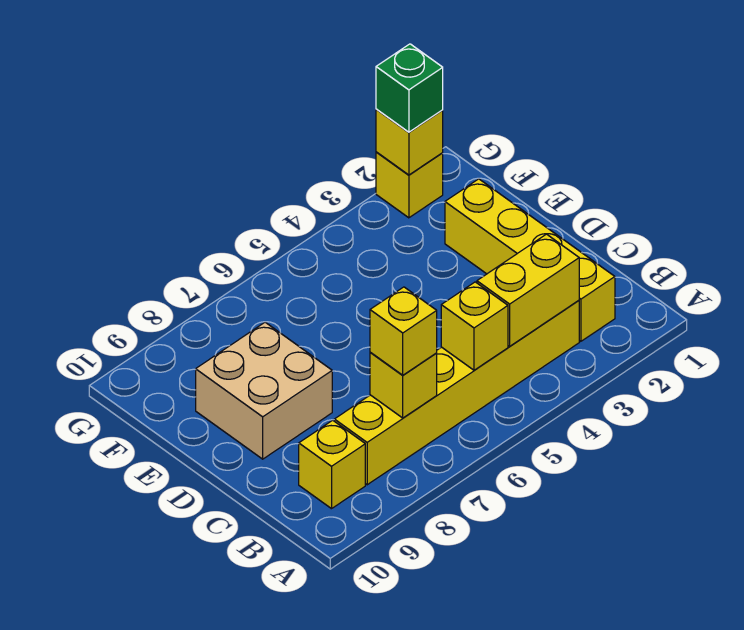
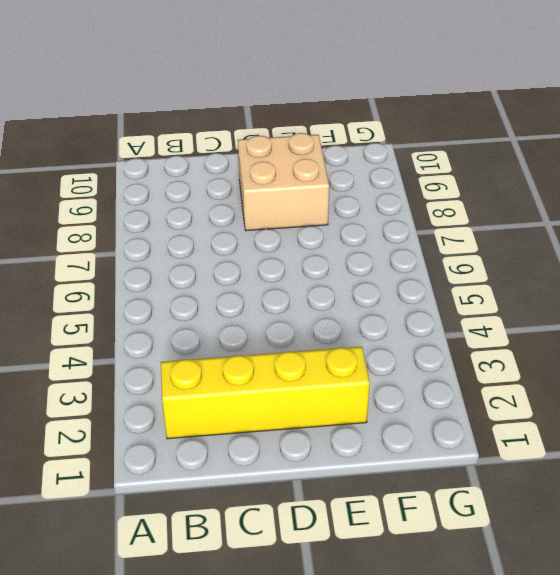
none -> yellow brick B3:B8 level 1
none -> yellow brick B9 level 1

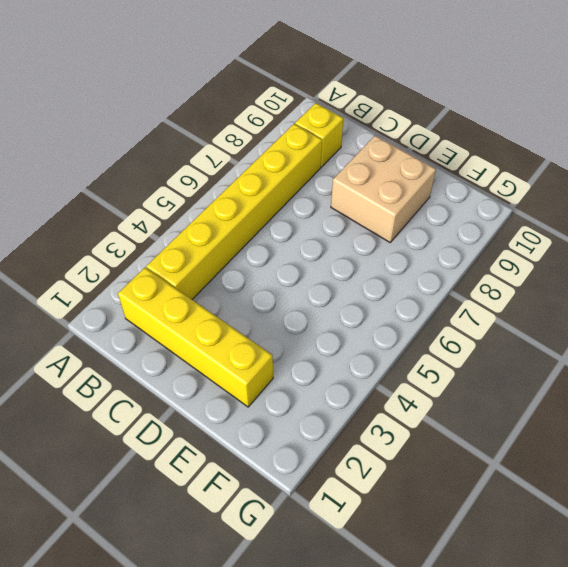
none -> yellow brick G2 level 1
none -> yellow brick B3:B4 level 2

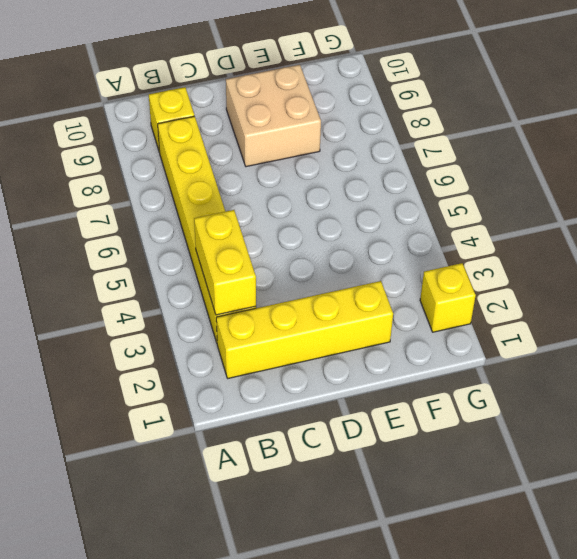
none -> yellow brick B5 level 2
none -> yellow brick B7 level 2

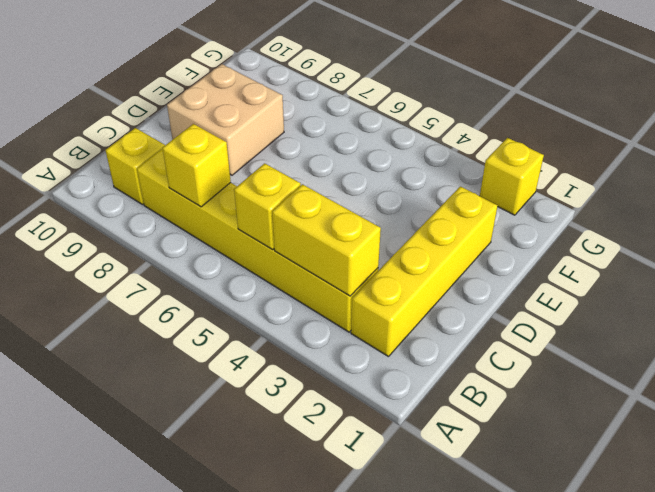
none -> yellow brick G2 level 2
none -> yellow brick B7 level 3

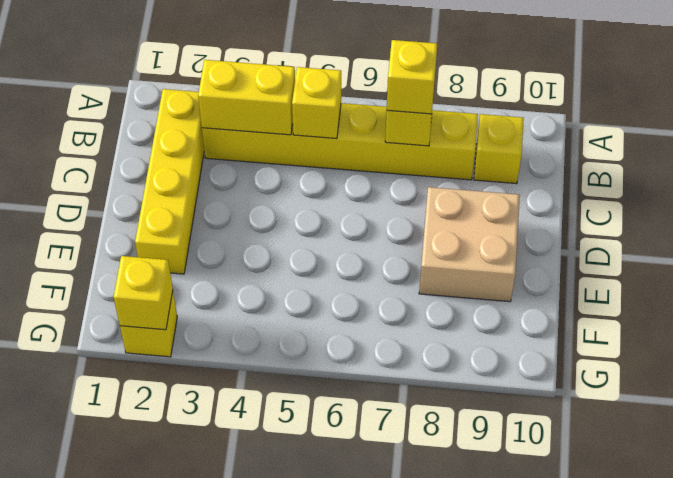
none -> green brick G2 level 3

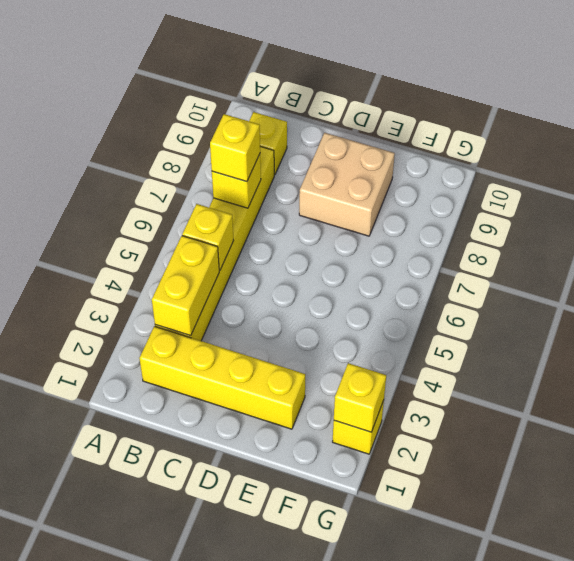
none -> green brick G2 level 3

